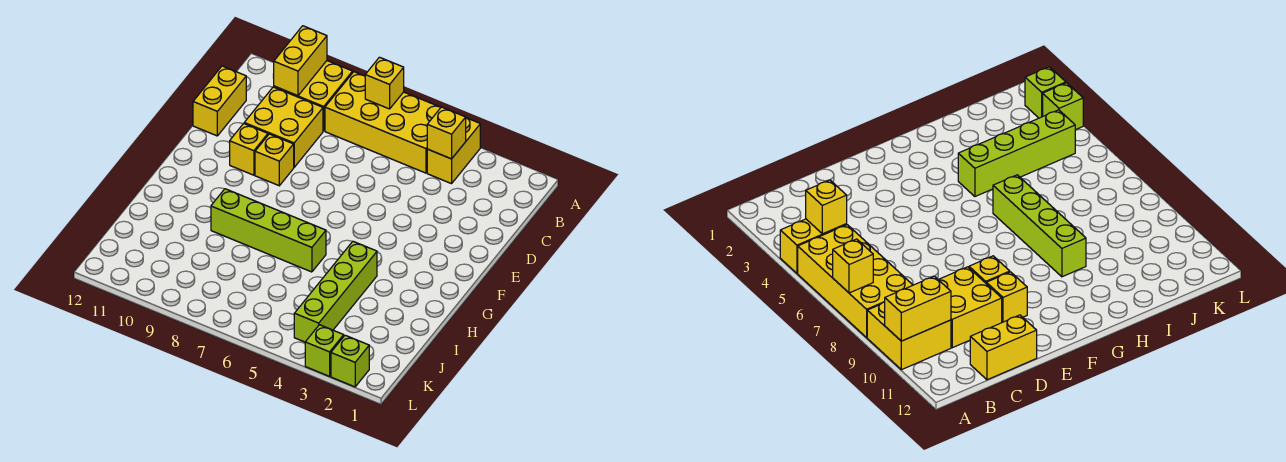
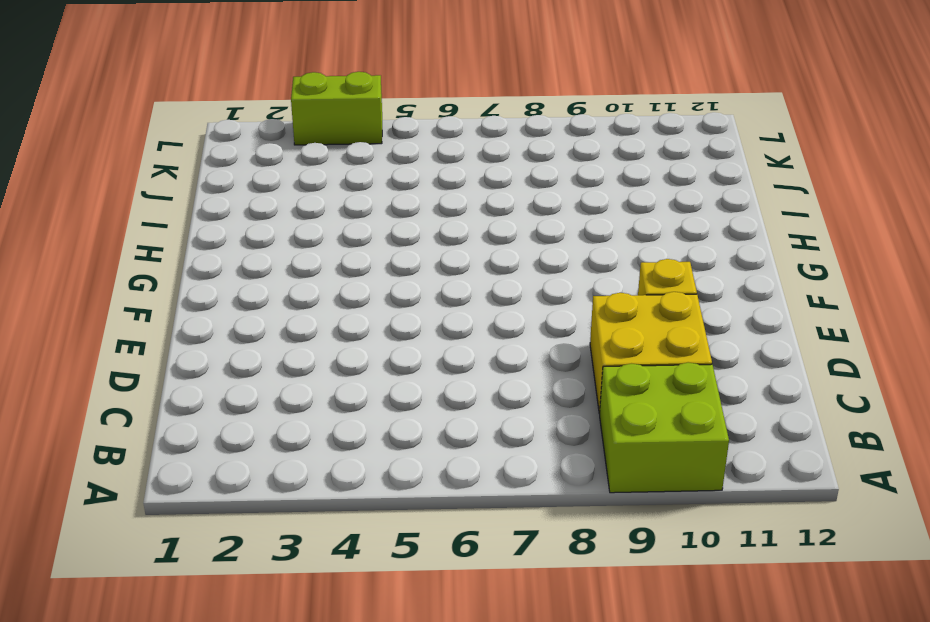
lime brick A9:B10 level 1 -> yellow brick A9:B10 level 1
lime brick L3:L4 level 1 -> lime brick L3 level 1
none -> yellow brick A4:B4 level 1
none -> yellow brick A5:B8 level 1
none -> yellow brick C12:D12 level 1

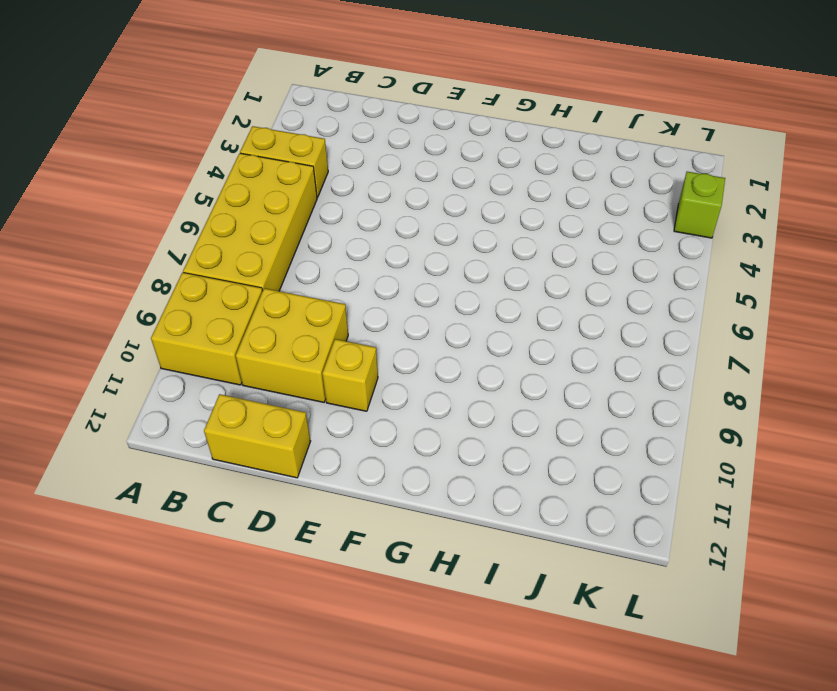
none -> yellow brick E9 level 1
none -> lime brick H4:K4 level 1
none -> lime brick H6:H9 level 1

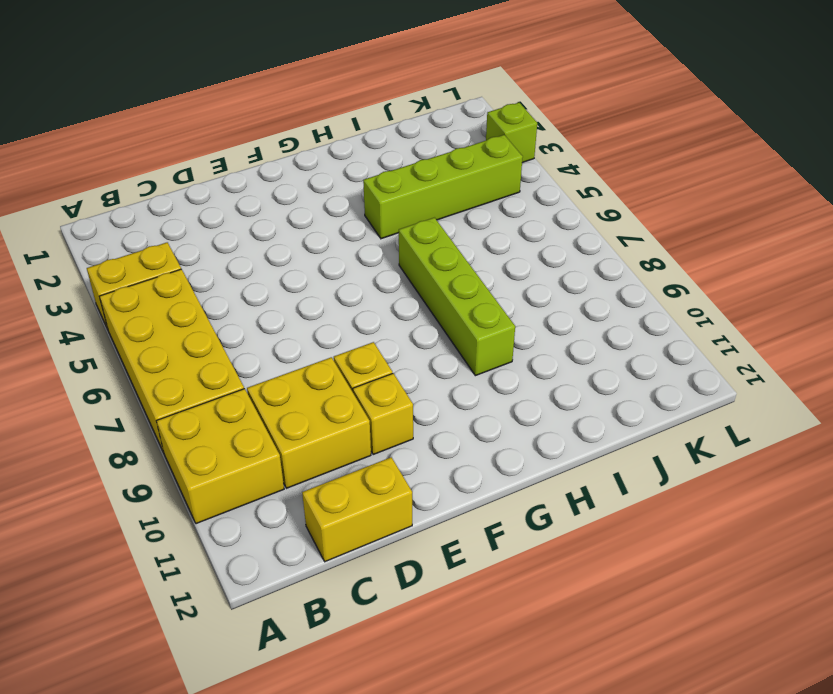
none -> lime brick L2 level 1
none -> yellow brick A7 level 2
none -> yellow brick A10:B10 level 2

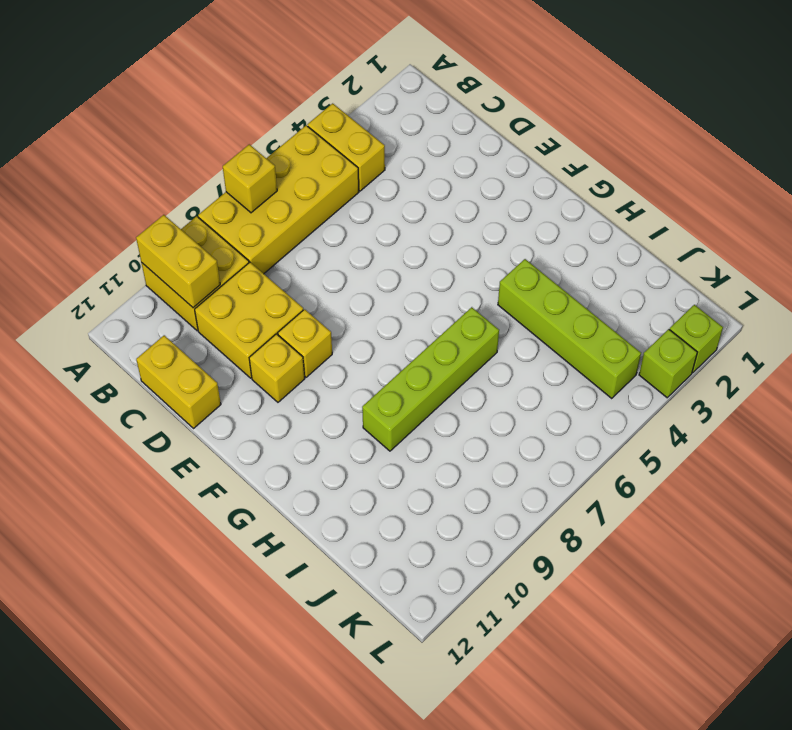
none -> yellow brick B4 level 2

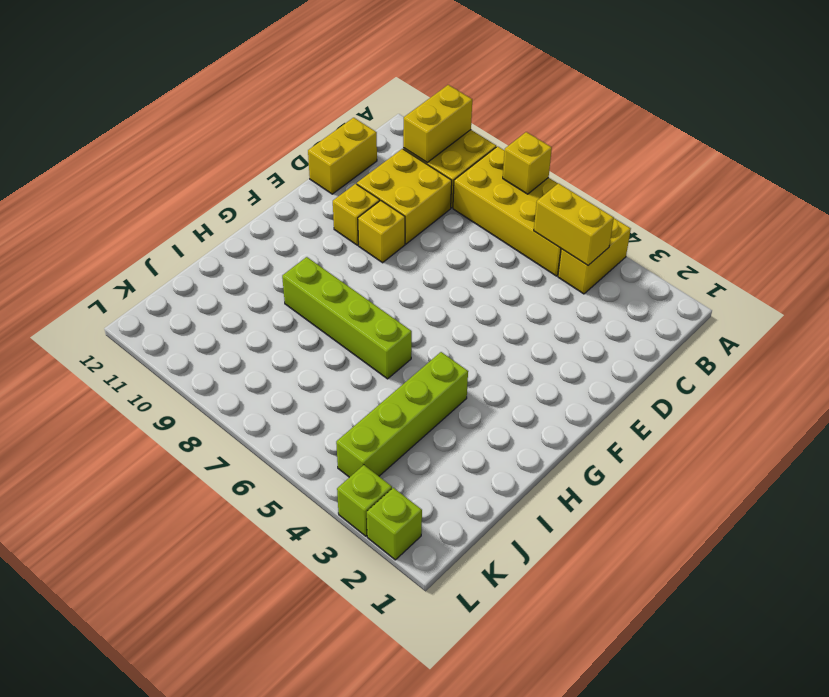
yellow brick B4:B5 level 2 -> yellow brick B4 level 2

